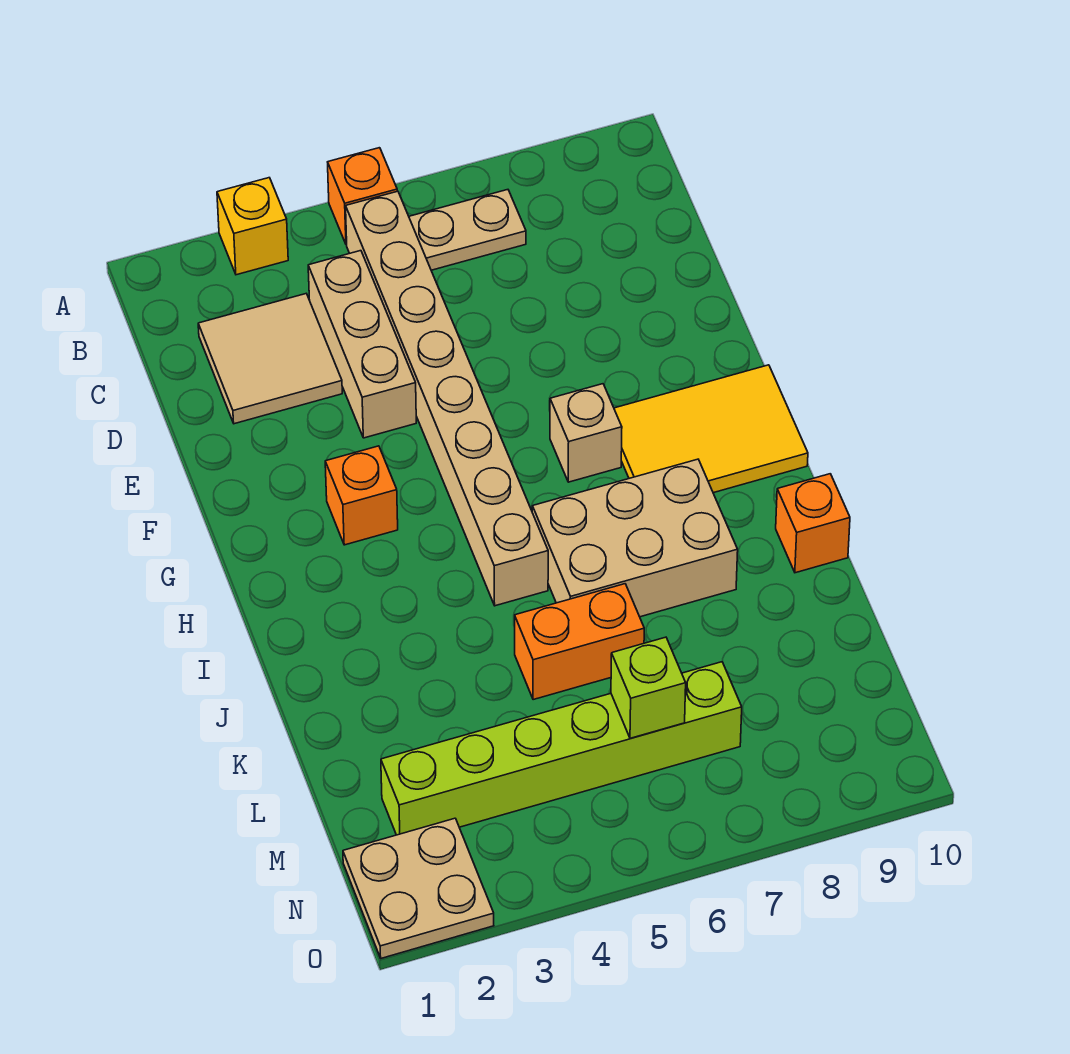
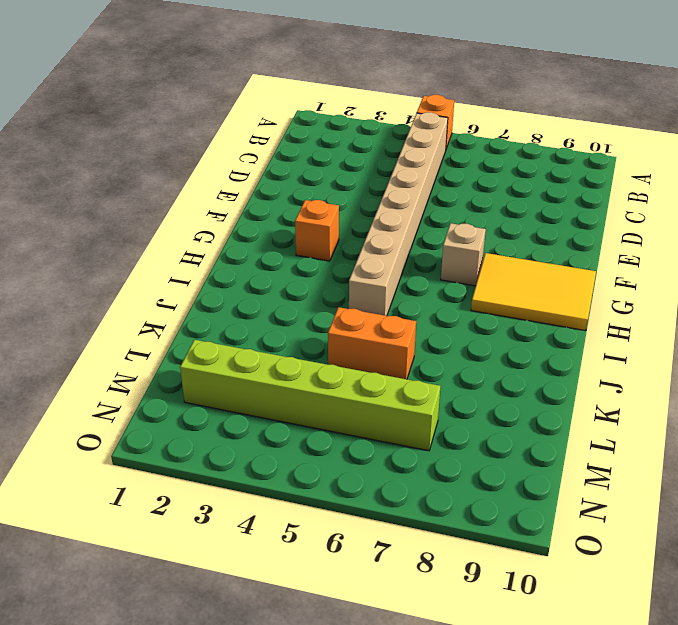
none -> yellow brick A3 level 1
none -> tan plate B6:B7 level 1
none -> tan tile C2:D3 level 1

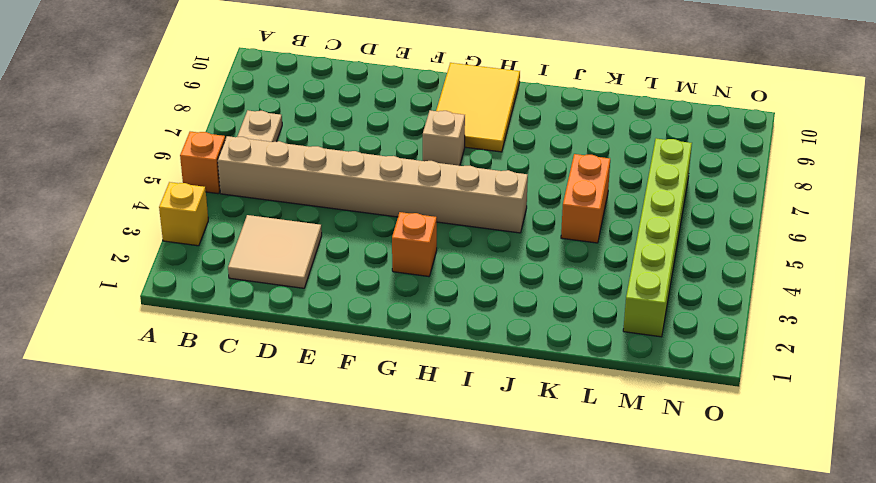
none -> tan brick C4:E4 level 1
none -> tan brick I6:J8 level 1
none -> orange brick J10 level 1

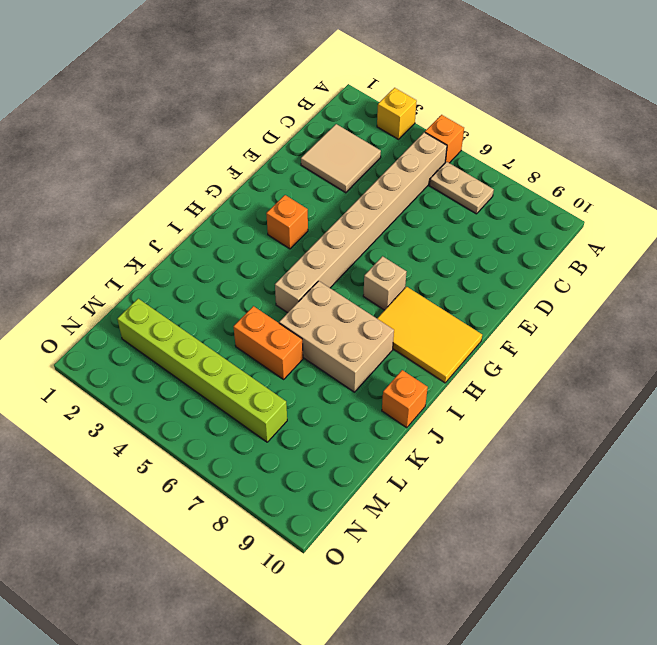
none -> tan brick C4:E4 level 1
none -> tan plate N1:O2 level 1
none -> lime brick M6 level 2

